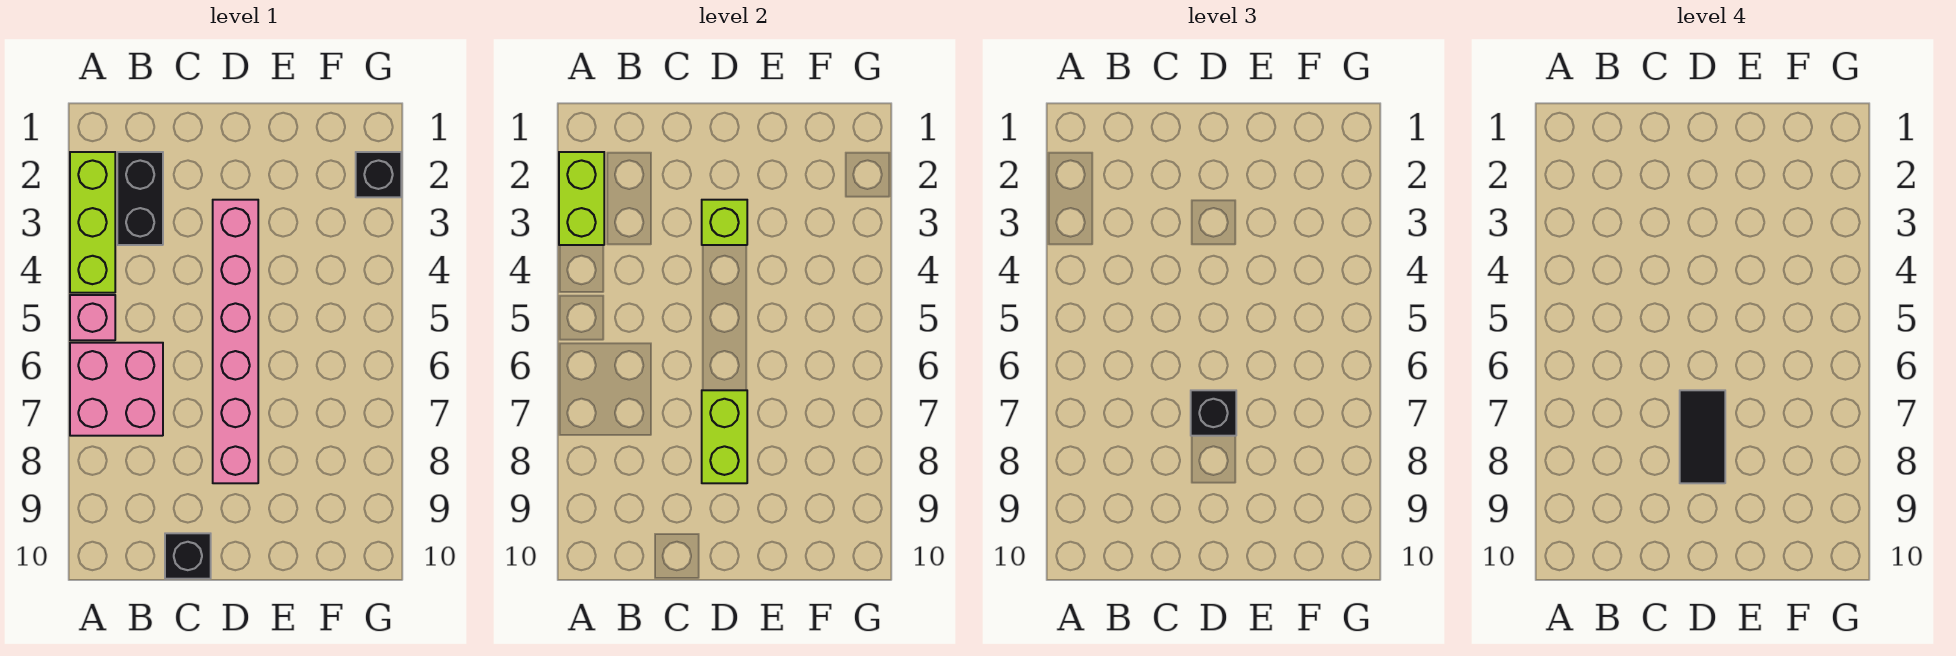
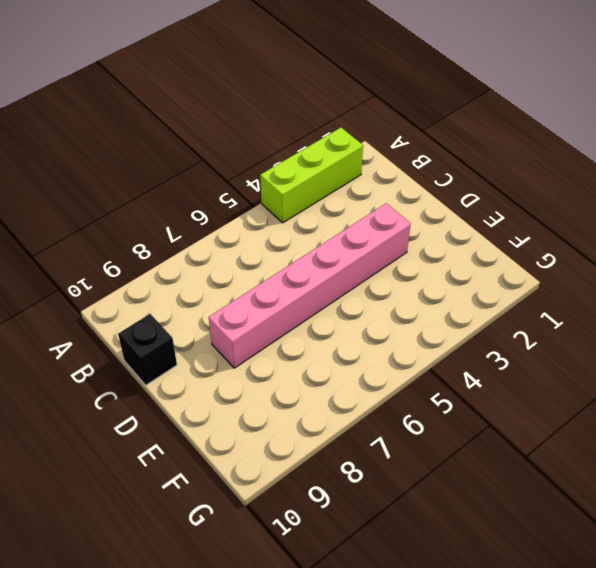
none -> pink brick A5 level 1
none -> pink brick A6:B7 level 1
none -> black brick B2:B3 level 1

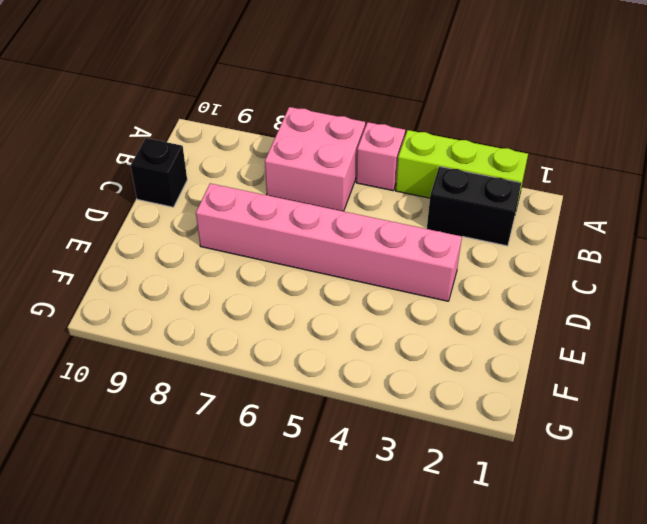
none -> black brick G2 level 1
none -> lime brick A2:A3 level 2
none -> lime brick D3 level 2

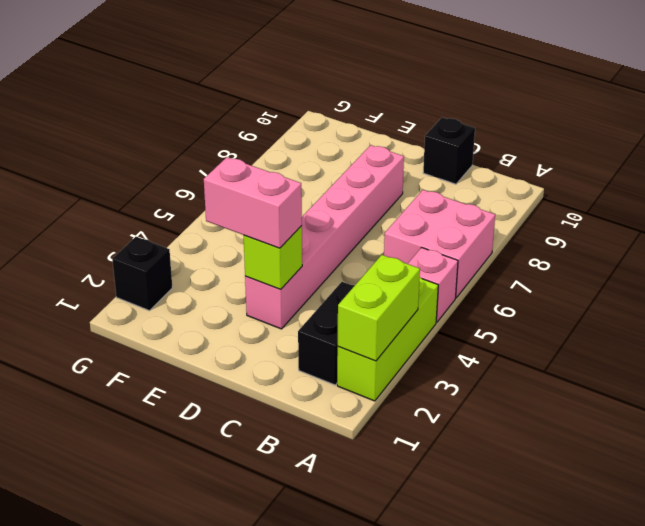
pink brick D3:E3 level 3 -> none
none -> lime brick D7:D8 level 2
none -> black brick D7 level 3
none -> black tile D7:D8 level 4

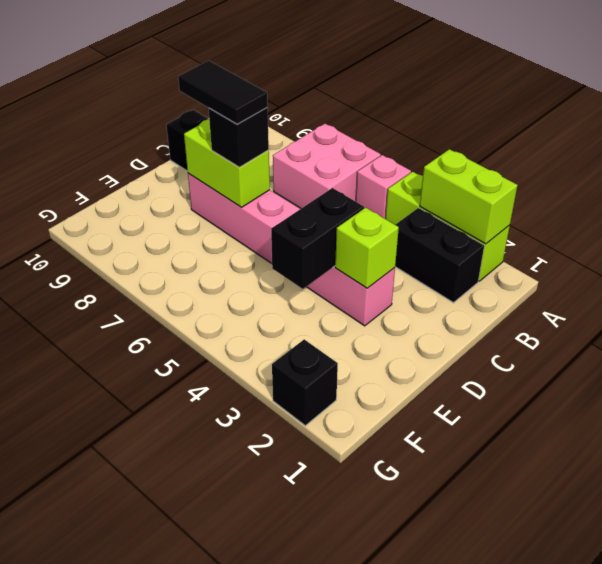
black brick D4:E4 level 2 -> none

